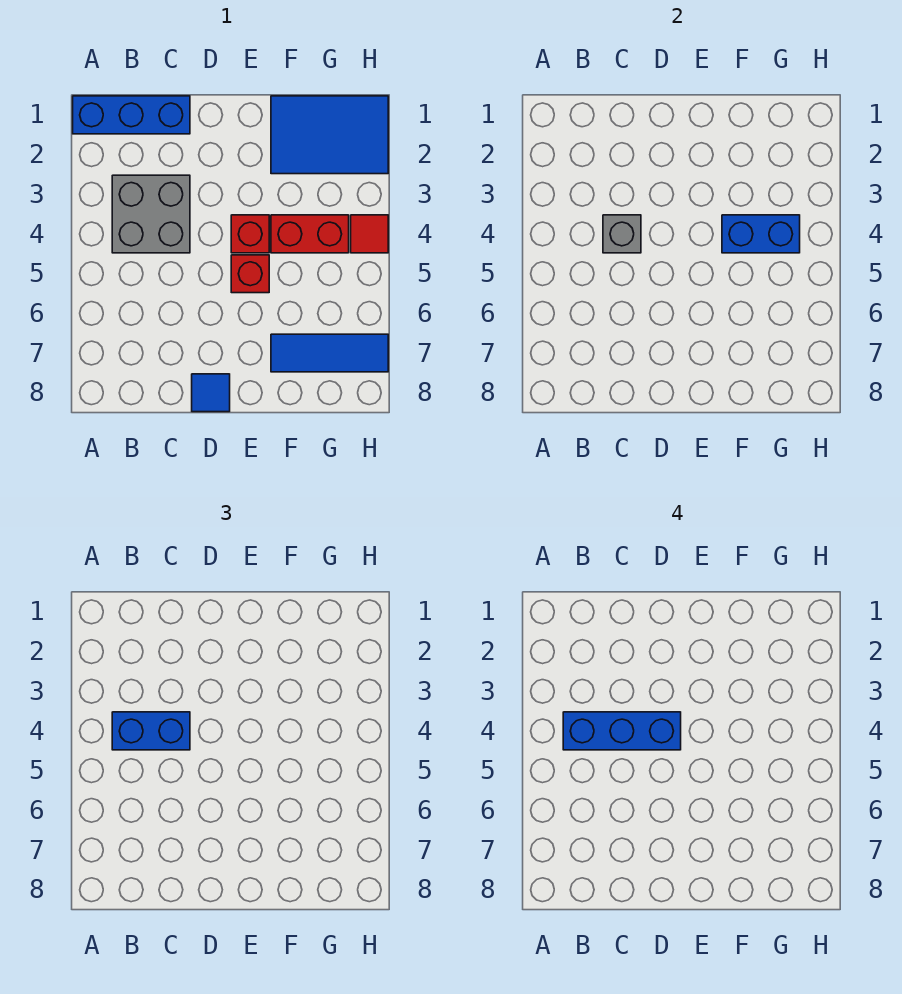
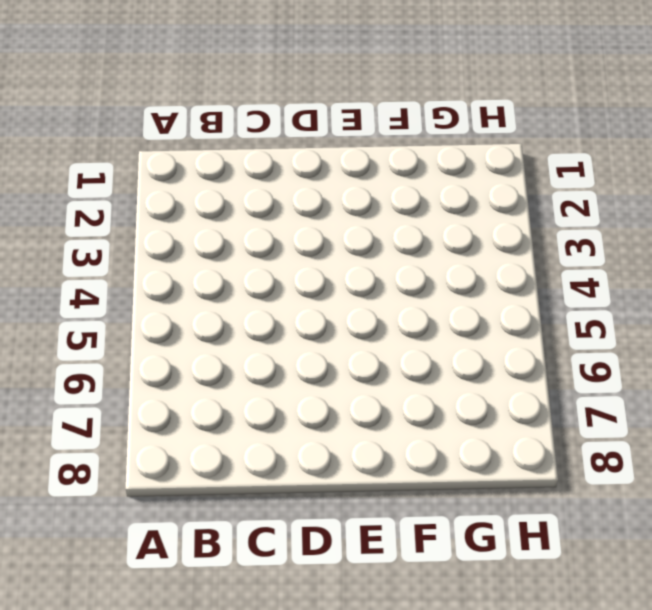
none -> blue brick A1:C1 level 1
none -> grey brick B3:C4 level 1
none -> blue tile D8 level 1

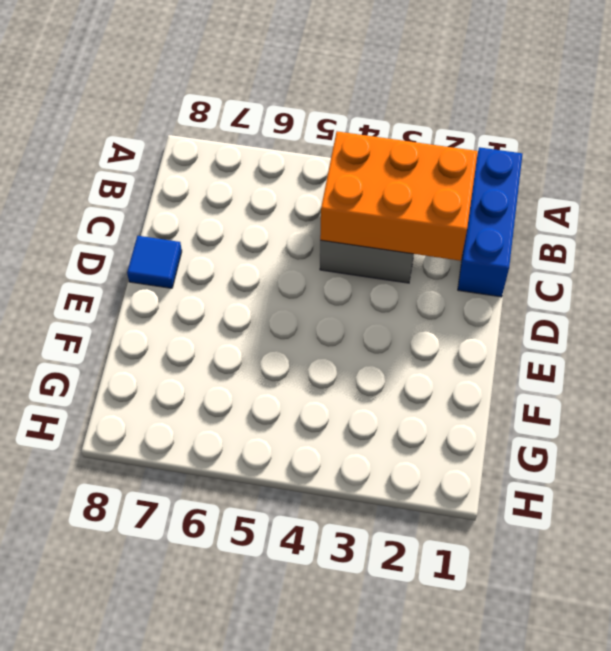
orange brick B2:C4 level 2 -> grey brick C4 level 2
none -> red brick E4 level 1
none -> red brick E5 level 1
none -> blue tile F1:H2 level 1

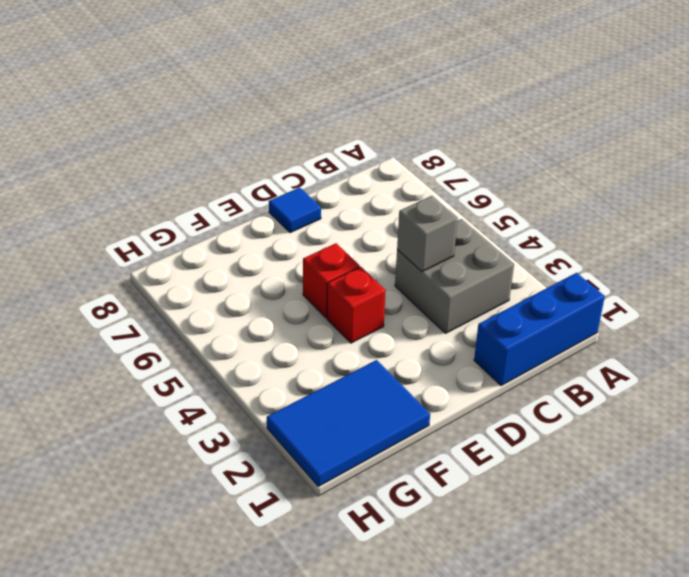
none -> red brick F4:G4 level 1
none -> blue tile F7:H7 level 1
none -> red tile H4 level 1

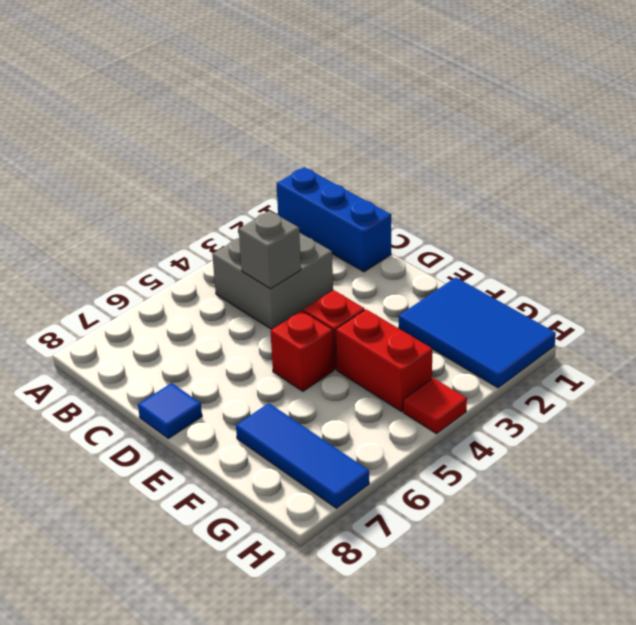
none -> blue brick F4:G4 level 2
none -> blue brick B4:C4 level 3
none -> blue brick B4:D4 level 4

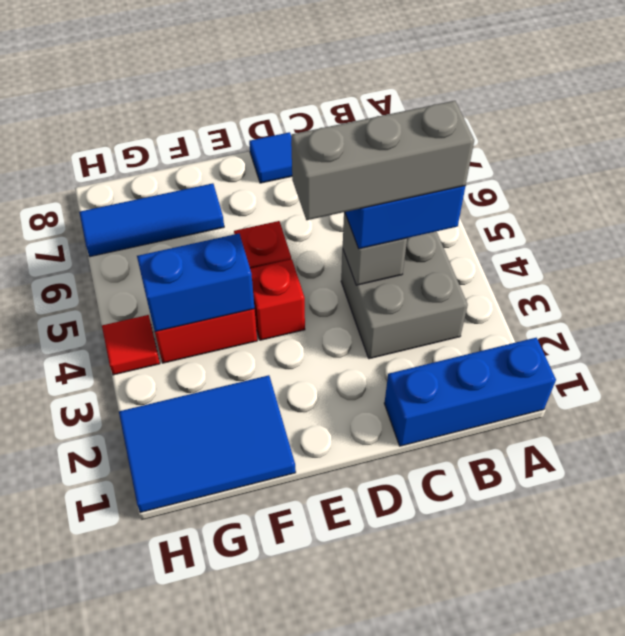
grey brick B4:D4 level 4 -> blue brick B4:D4 level 4

